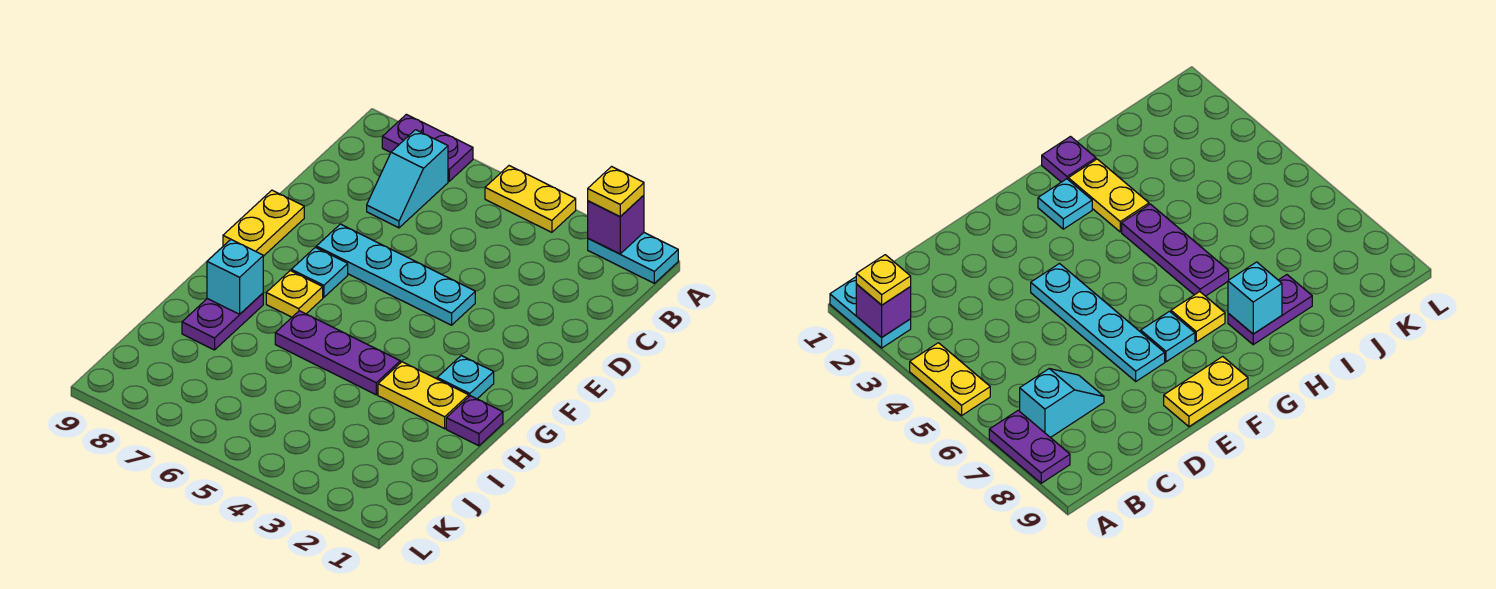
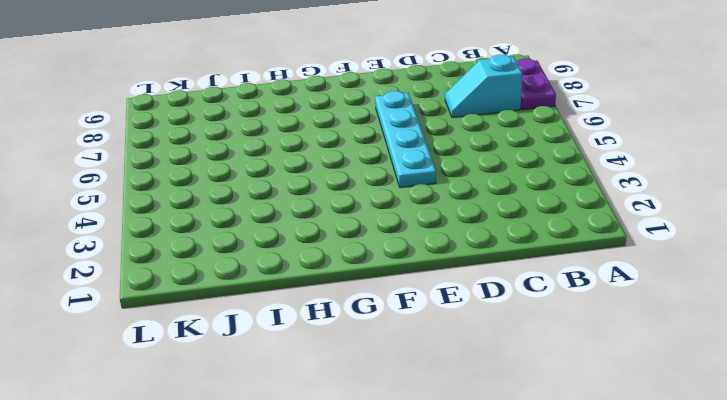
none -> cyan plate A1:A2 level 1
none -> yellow plate A4:A5 level 1
none -> yellow plate E9:F9 level 1

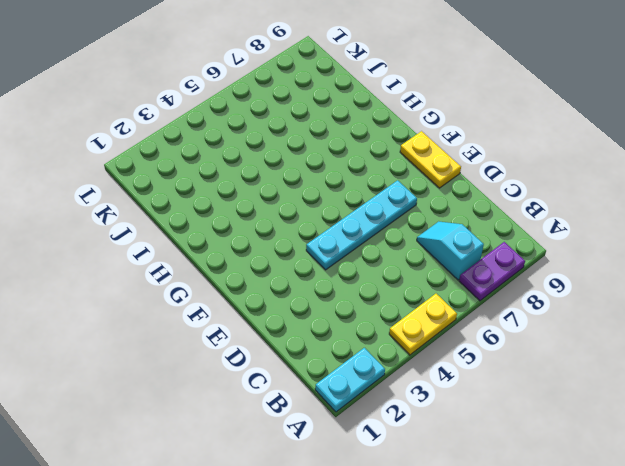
none -> cyan plate F7 level 1
none -> cyan plate G2 level 1
none -> yellow plate G7 level 1

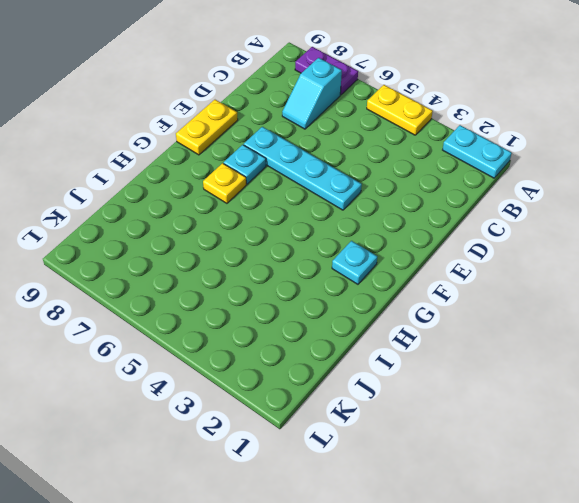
none -> purple plate H1 level 1
none -> yellow plate H2:H3 level 1
none -> purple plate H4:H6 level 1

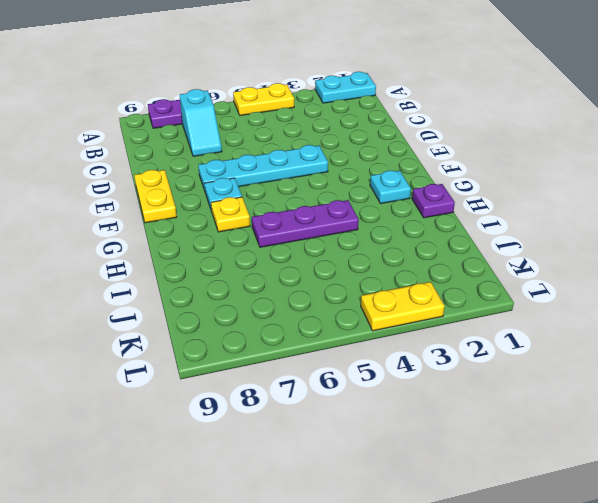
yellow plate L3:L4 level 1 -> yellow plate H2:H3 level 1
none -> purple plate H8:I8 level 1
none -> purple brick A2 level 2
none -> cyan brick H8 level 2

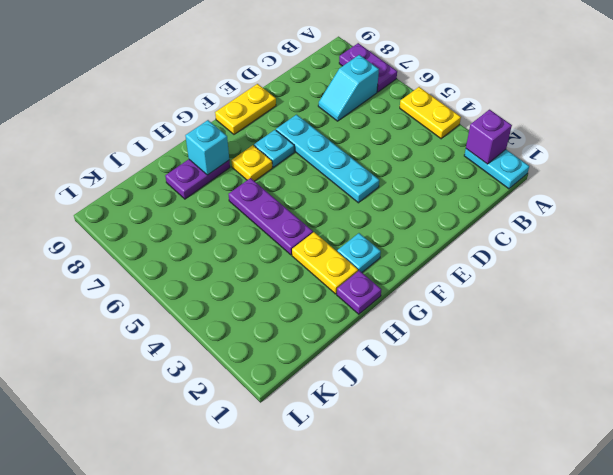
none -> yellow plate A2 level 3

